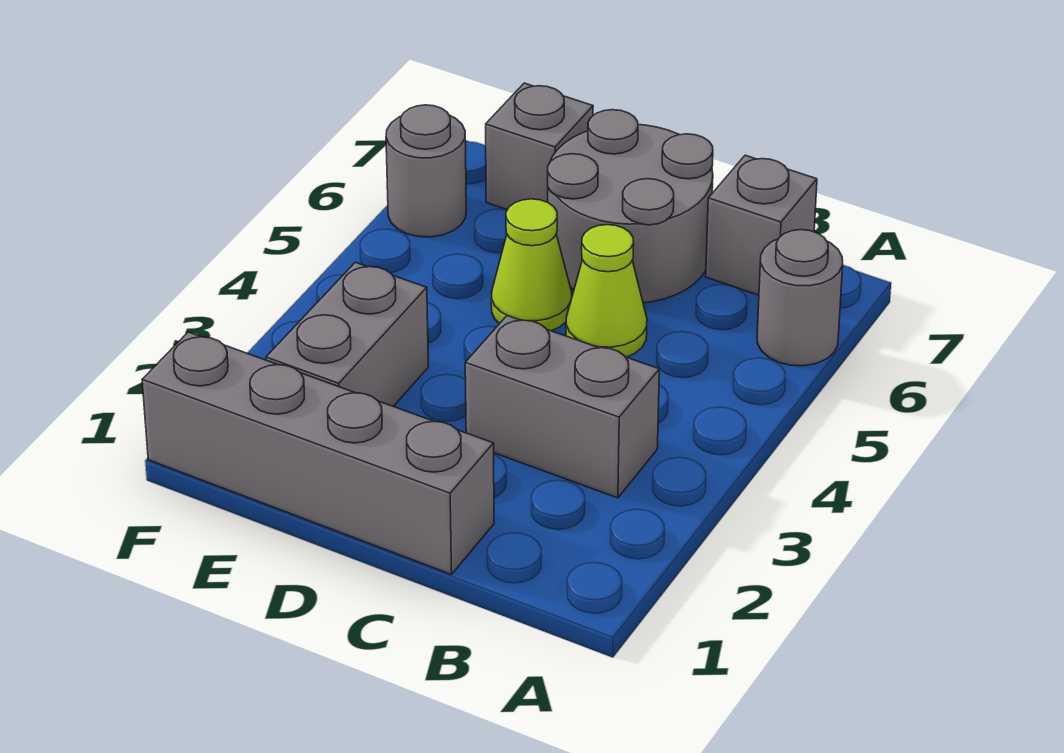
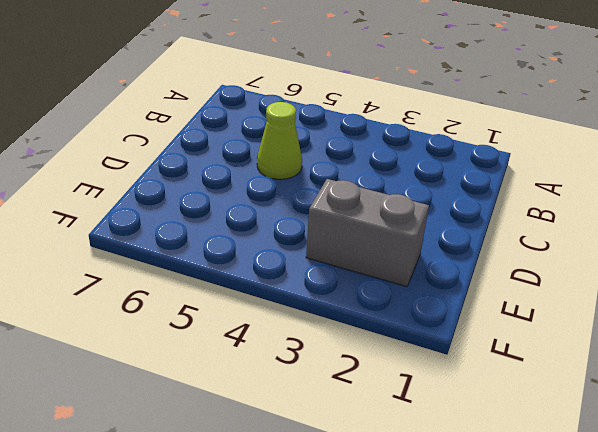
none -> grey round brick A6 level 1
none -> grey brick B3:C3 level 1

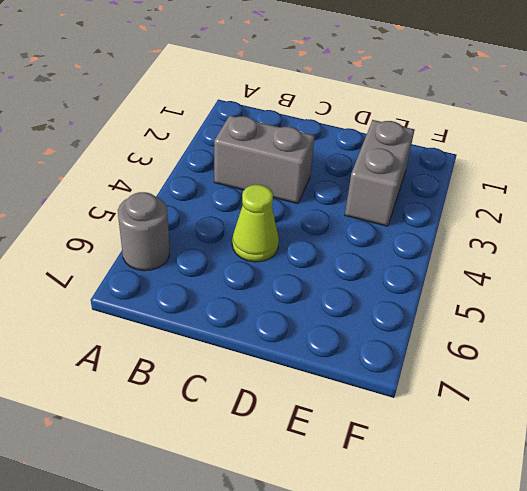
none -> grey brick B7 level 1
none -> grey brick C1:F1 level 1

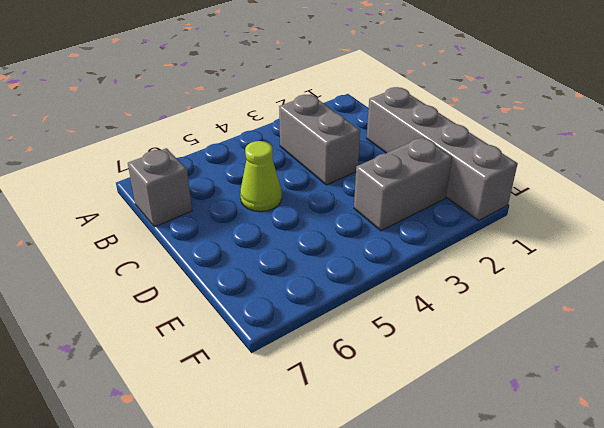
none -> grey round brick A6 level 1
none -> grey round brick C6:D7 level 1

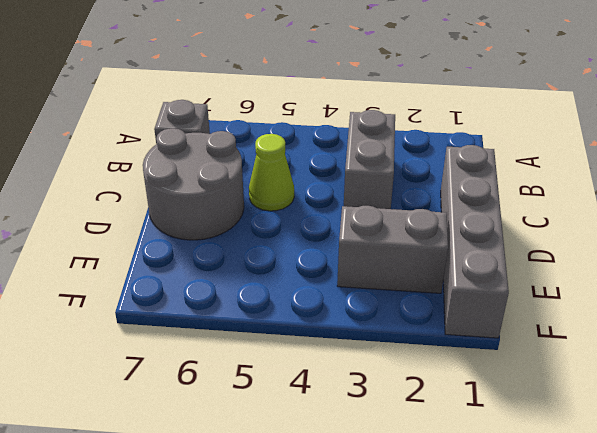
none -> grey round brick A6 level 1
none -> lime cone D5 level 1

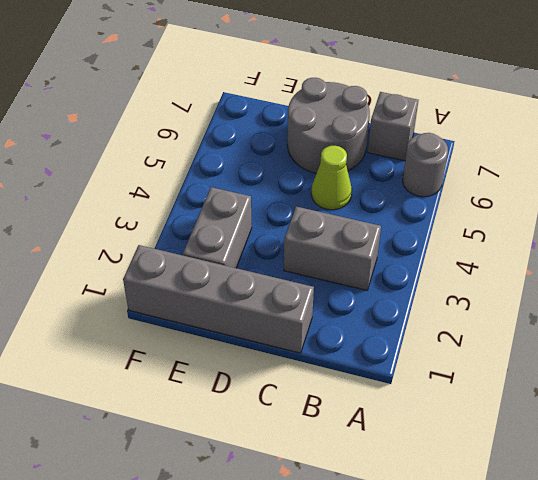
none -> lime cone D5 level 1
none -> grey brick E7 level 1

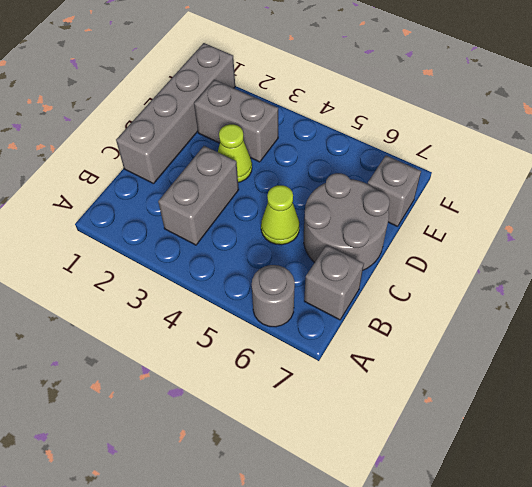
lime cone D3 level 1 -> lime cone D5 level 1
none -> grey round brick F6 level 1

